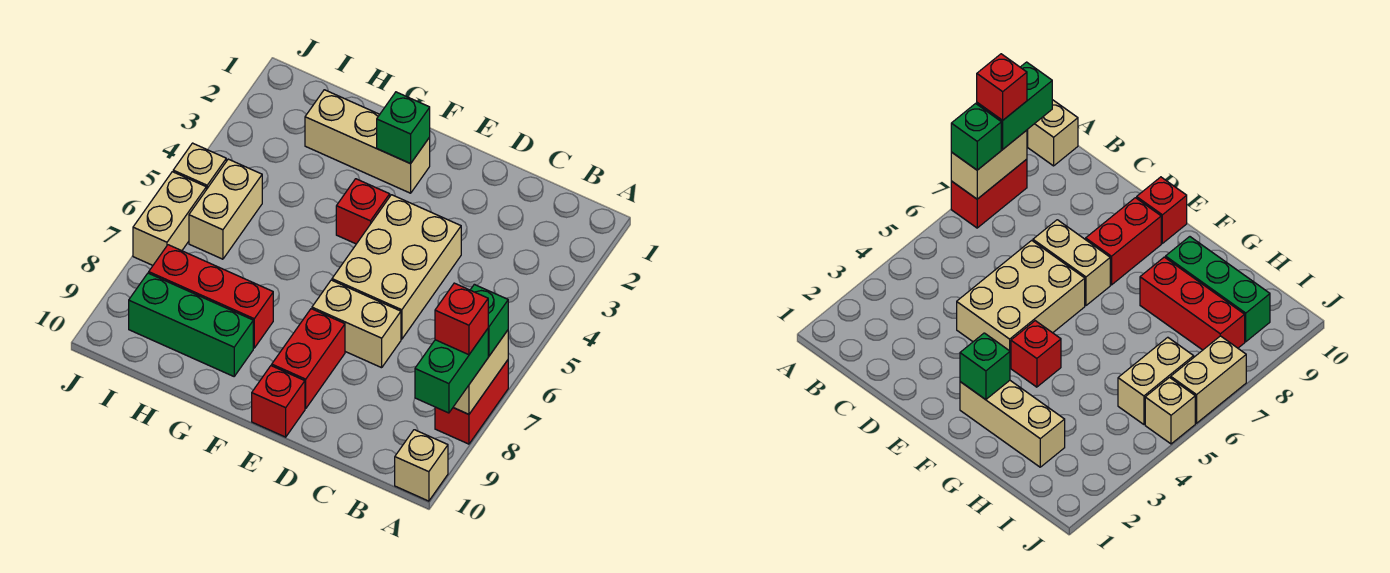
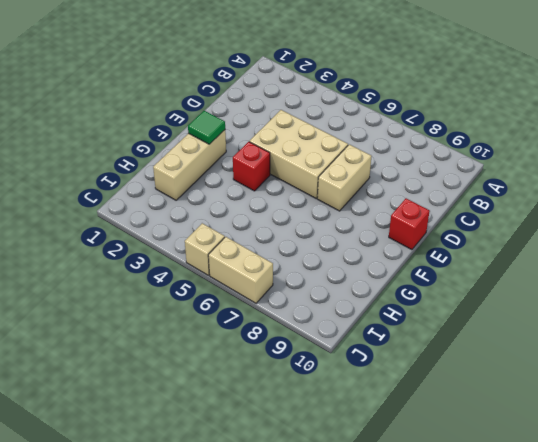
green tile F2 level 2 -> green brick F2 level 2
none -> red brick A7:A8 level 1
none -> tan brick A10 level 1
none -> red brick E8:E9 level 1

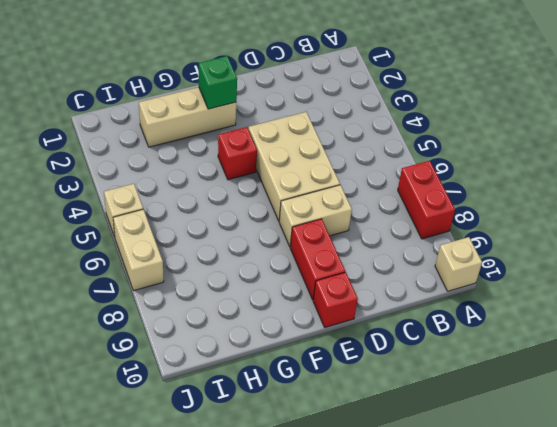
none -> red brick G8:I8 level 1
none -> green brick G9:I9 level 1
none -> tan brick I5:I6 level 1

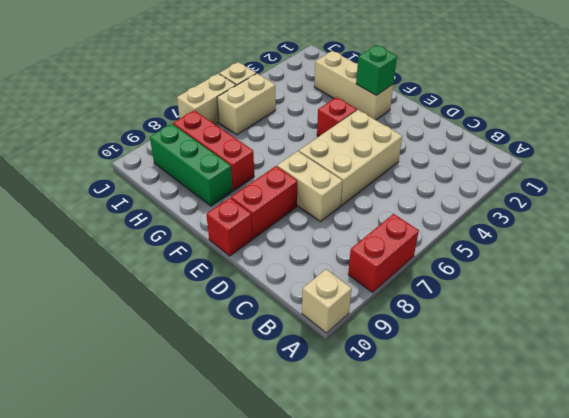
none -> tan brick A7:A8 level 2
none -> green brick A7 level 3
none -> green brick A8:A9 level 3

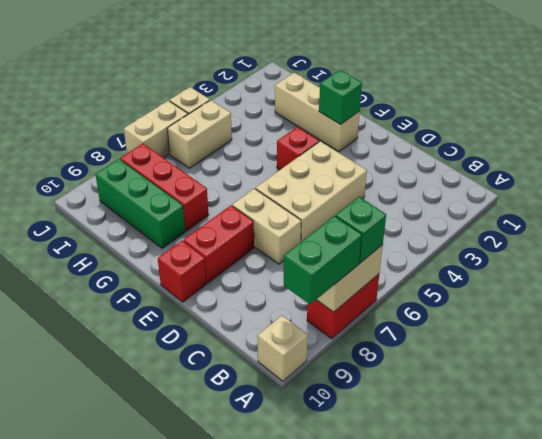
none -> red brick A8 level 4

